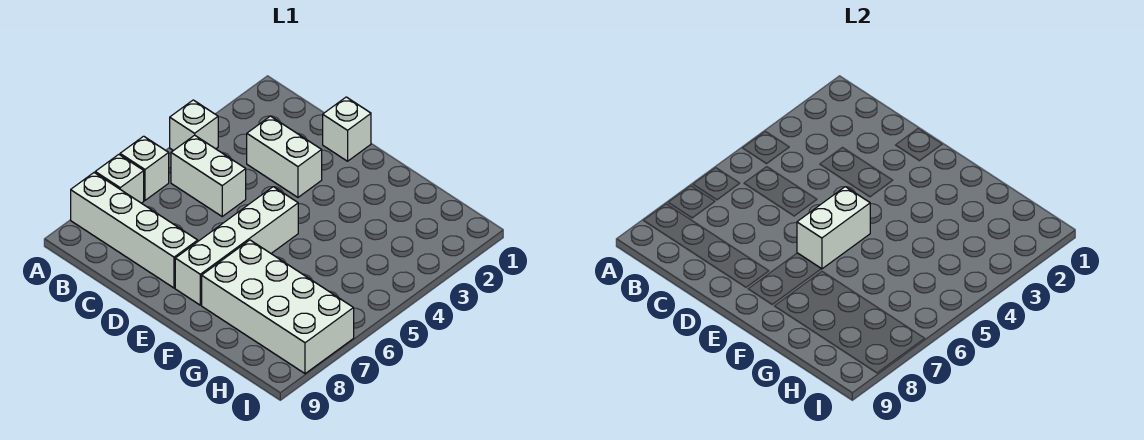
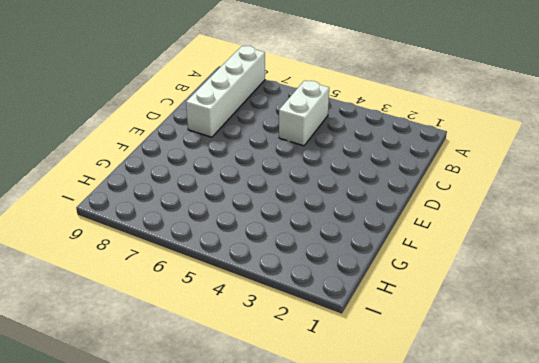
none -> white brick A4 level 1
none -> white brick A6 level 1

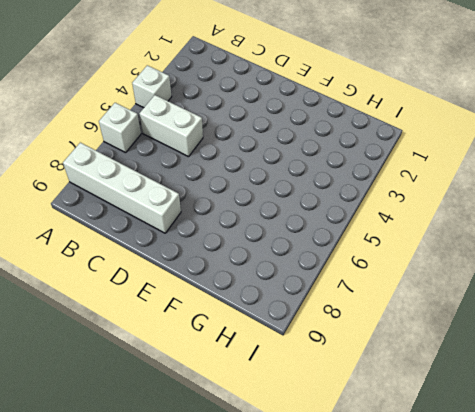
none -> white brick A7 level 1
none -> white brick C3:D3 level 1

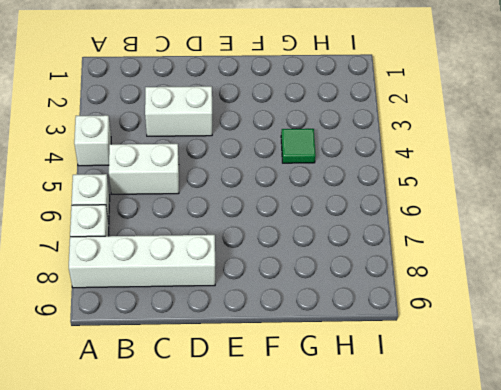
green tile G4 level 1 -> none
none -> white brick D1 level 1
none -> white brick E5:E8 level 1

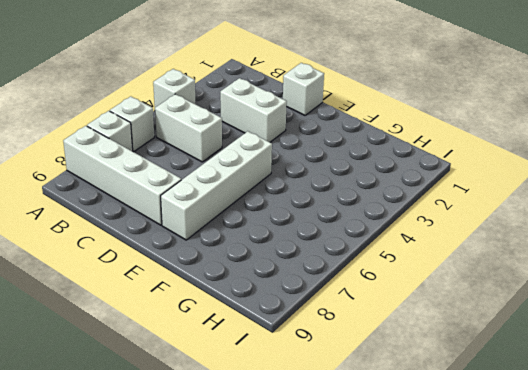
none -> white brick F7:I8 level 1
none -> white brick E5:E6 level 2

